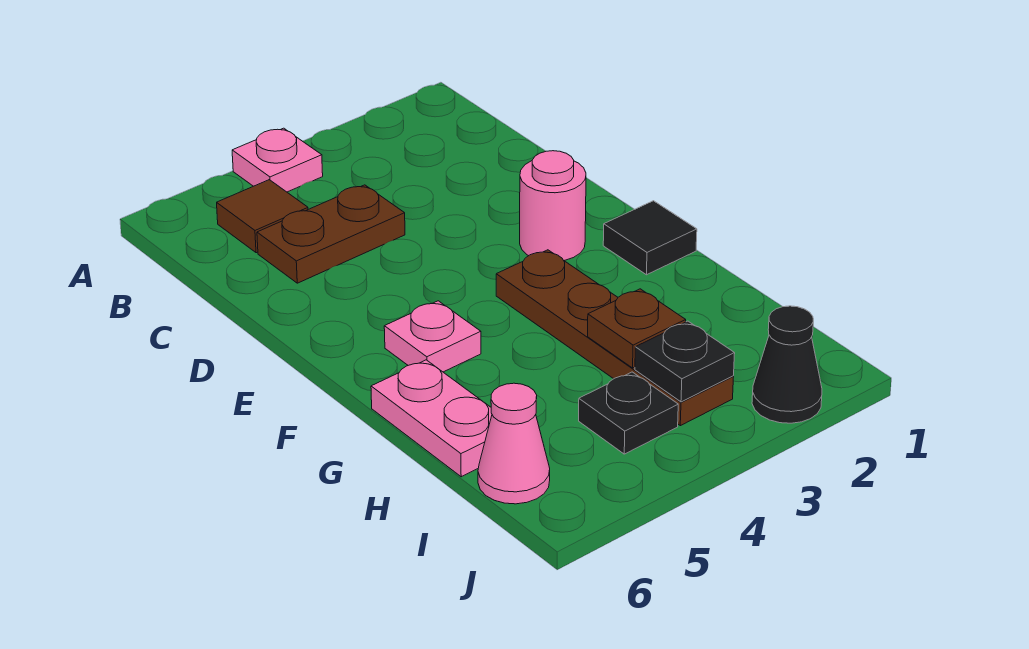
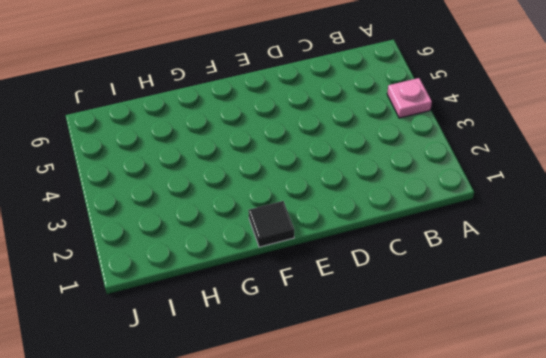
none -> brown tile B5 level 1
none -> brown plate C4:C5 level 1
none -> pink round brick E2 level 1

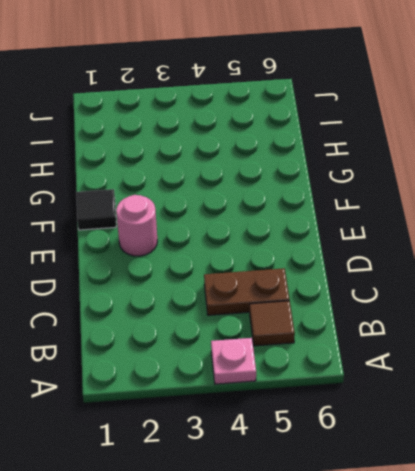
none -> brown plate F3:I3 level 1
none -> pink plate F5 level 1
none -> pink plate G6:H6 level 1

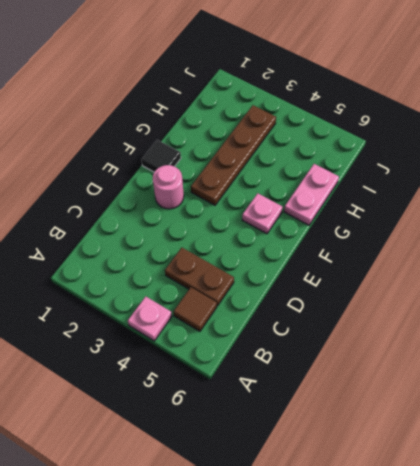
none -> black plate I4 level 1
none -> pink cone I6 level 1
none -> black cone J2 level 1

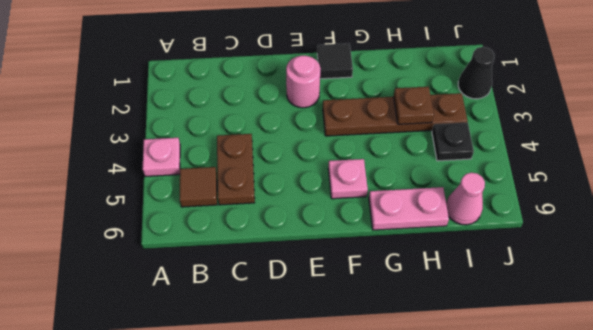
none -> black plate I3 level 2

